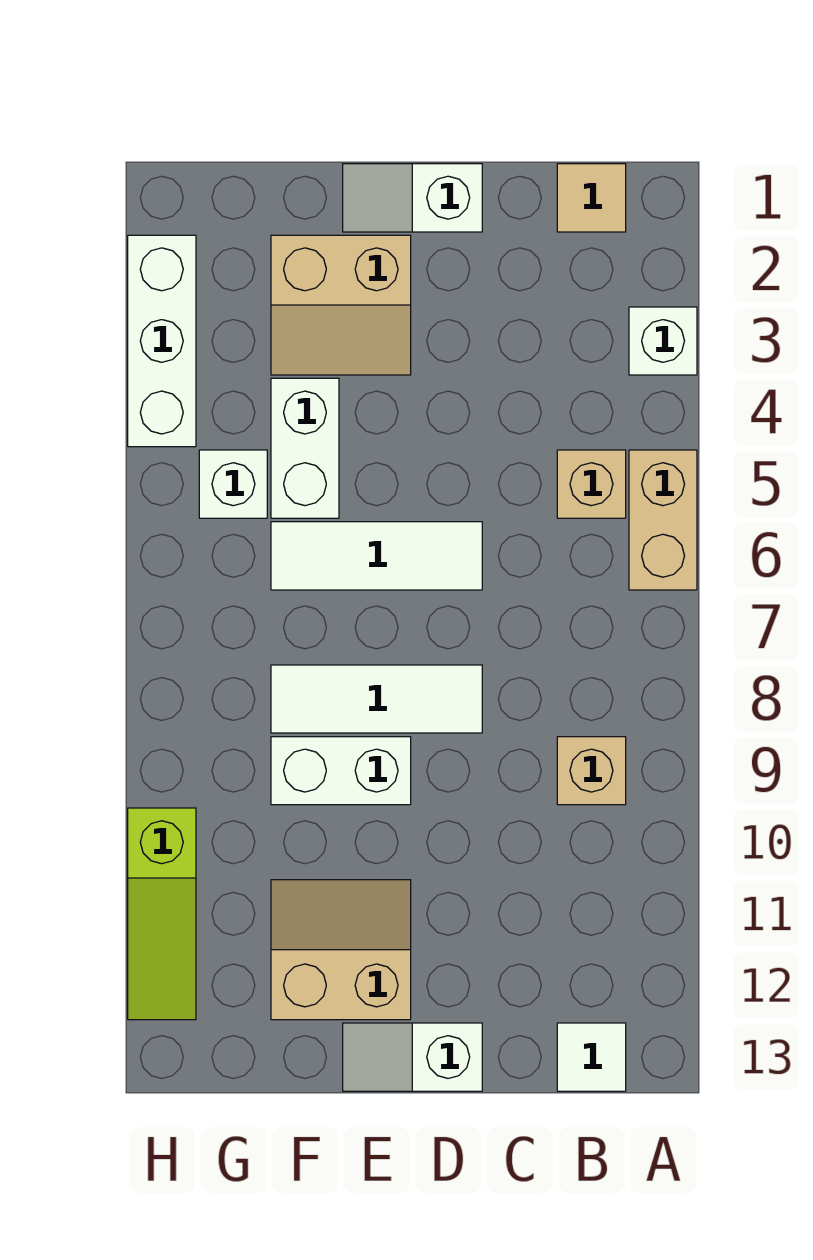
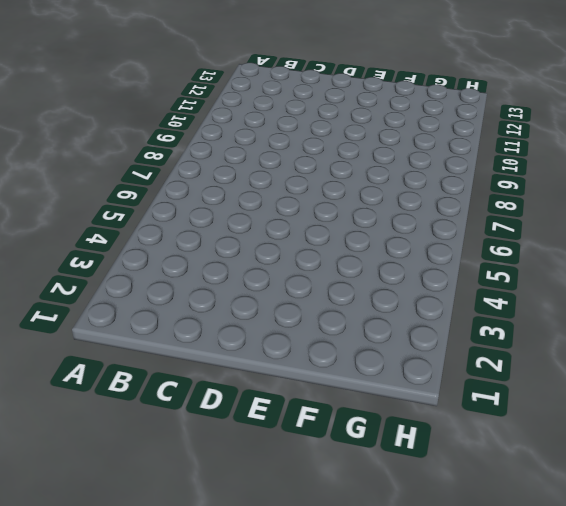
none -> white brick A3 level 1
none -> tan brick A5:A6 level 1
none -> tan tile B1 level 1

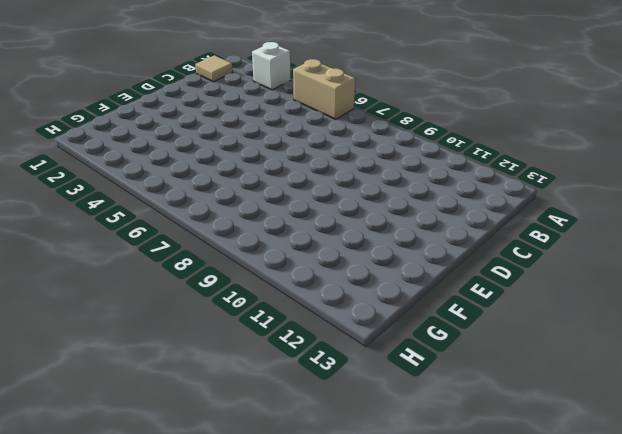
none -> tan brick B5 level 1
none -> tan brick B9 level 1
none -> white tile B13 level 1

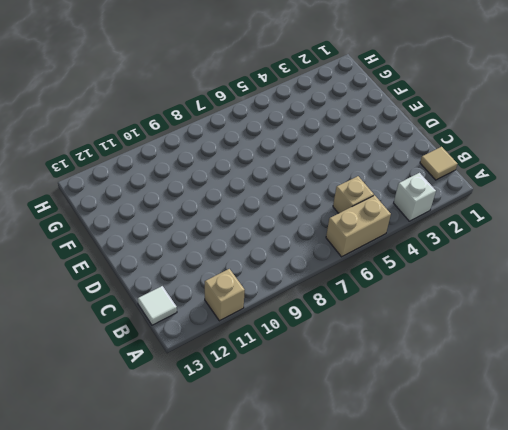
tan brick A11 level 1 -> tan brick B9 level 1
none -> white slope D1:E1 level 1 top D
none -> white tile D6:F6 level 1
none -> white tile D8:F8 level 1

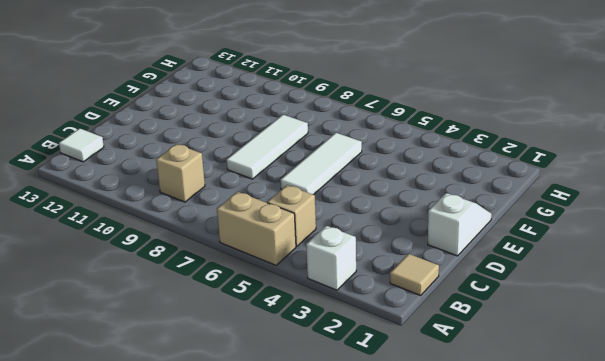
none -> white slope D13:E13 level 1 top D
none -> tan slope E2:F3 level 1 top 2
none -> white brick E9:F9 level 1

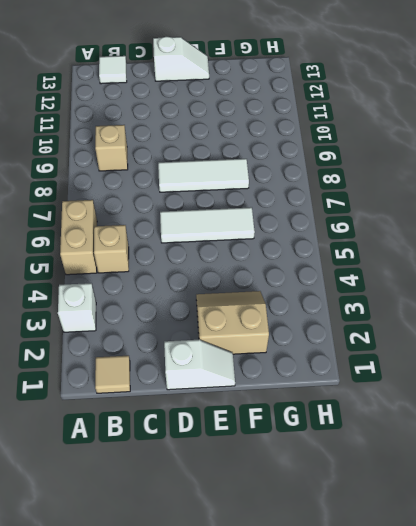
none -> white brick E9:F9 level 1
none -> tan slope E11:F12 level 1 top 12
none -> white brick F4:F5 level 1

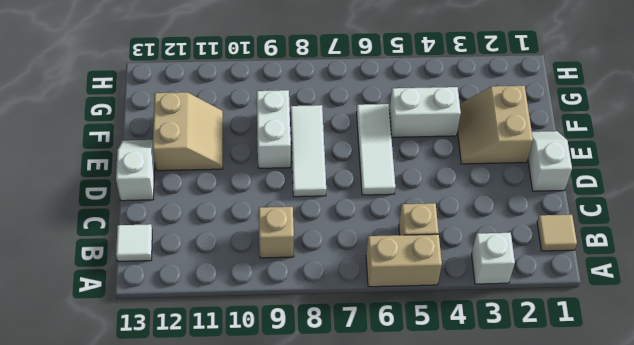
none -> white brick G5 level 1
none -> white brick H2:H4 level 1
none -> lime slope H10:H12 level 1 top 10

